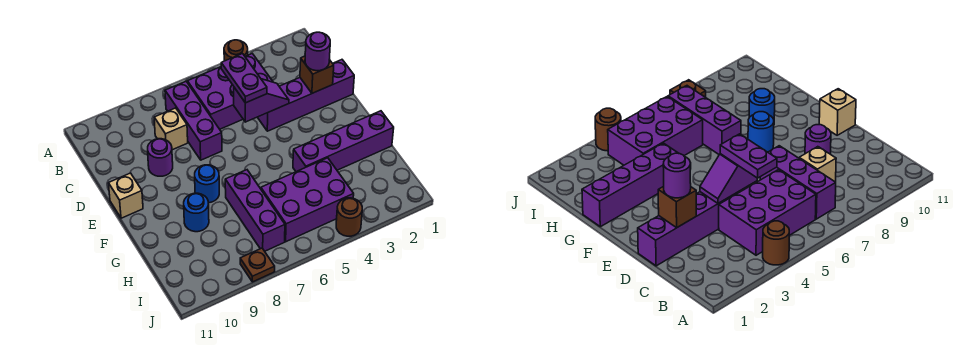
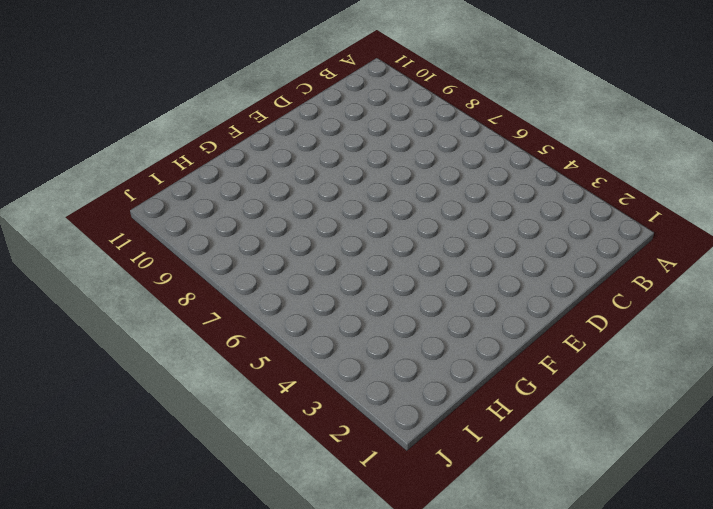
none -> brown round brick A4 level 1
none -> purple brick B4:C6 level 1
none -> purple brick B7:D7 level 1

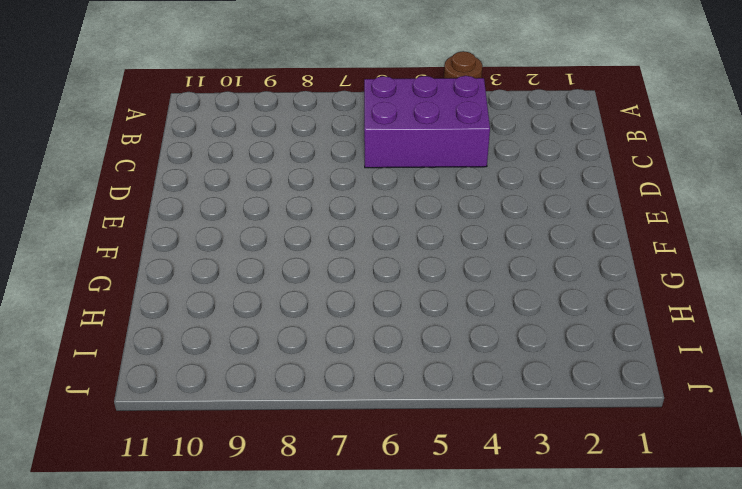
none -> purple brick B7:D7 level 1
none -> tan brick C8 level 1
none -> purple brick D1:D4 level 1

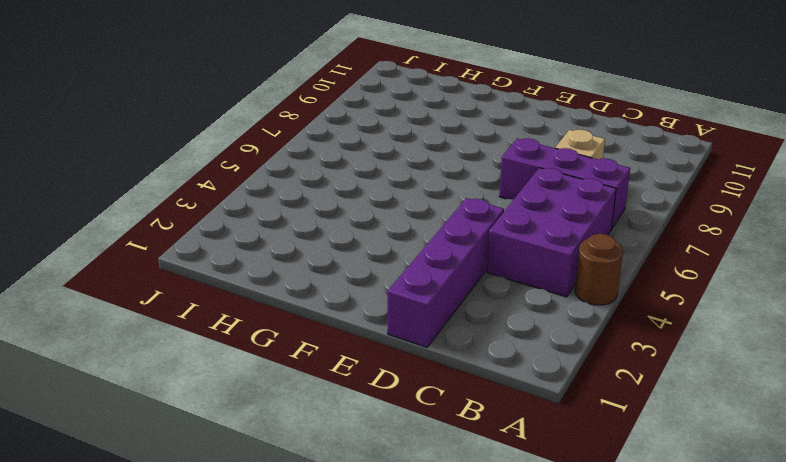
none -> purple round brick D9 level 1
none -> tan brick E11 level 1
none -> blue round brick F8 level 1

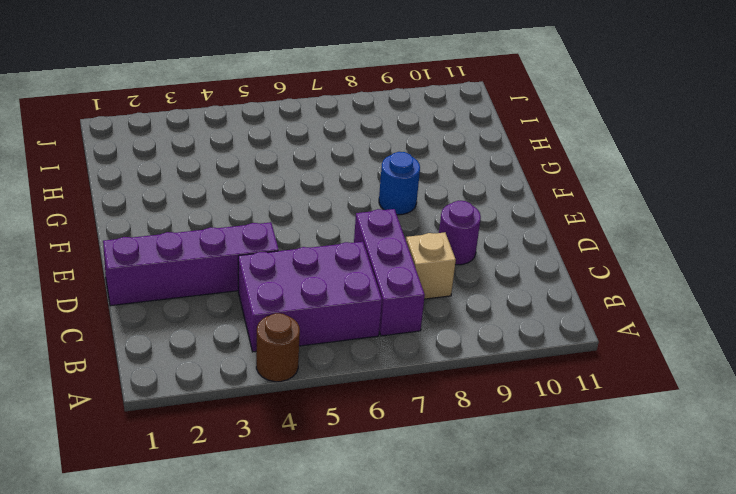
none -> tan brick E11 level 1
none -> purple brick G1:G4 level 1
none -> purple brick G7:I7 level 1

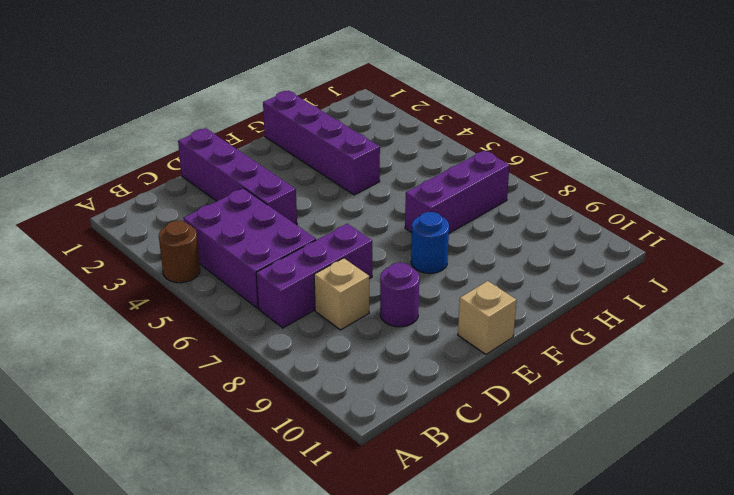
none -> blue round brick G9 level 1
none -> purple brick H4:I6 level 1
none -> brown round brick J4 level 1

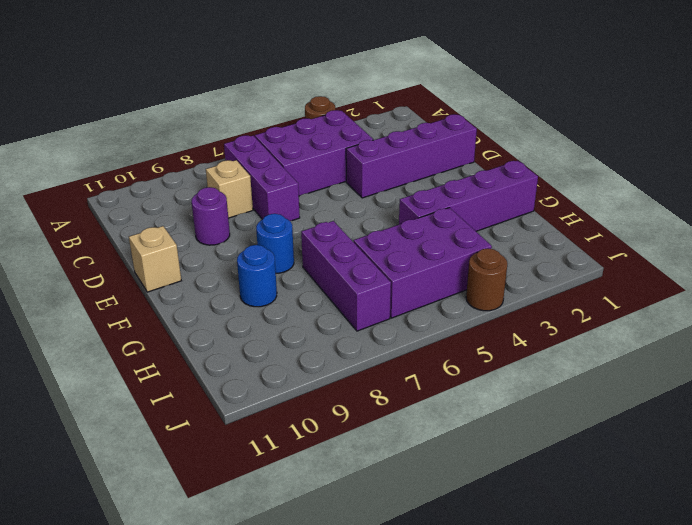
none -> brown plate J8 level 1
none -> brown brick D2 level 2
none -> purple slope D4:D5 level 2 top 5

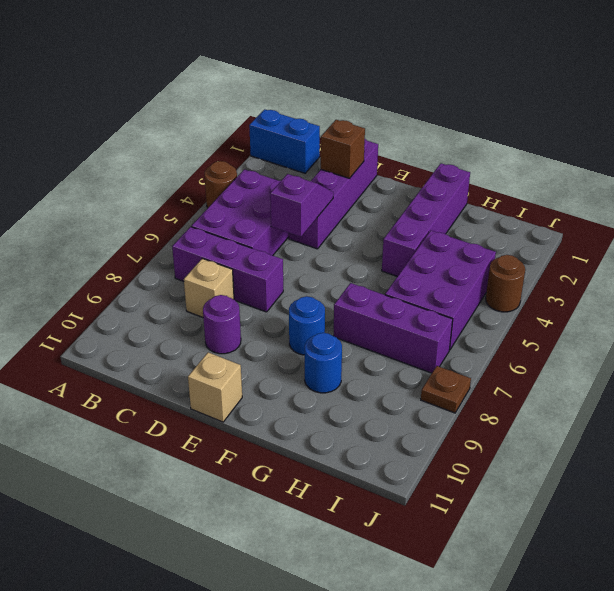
blue brick A1:B1 level 1 -> none
none -> purple plate C5:D5 level 3
none -> purple round brick D2 level 3

